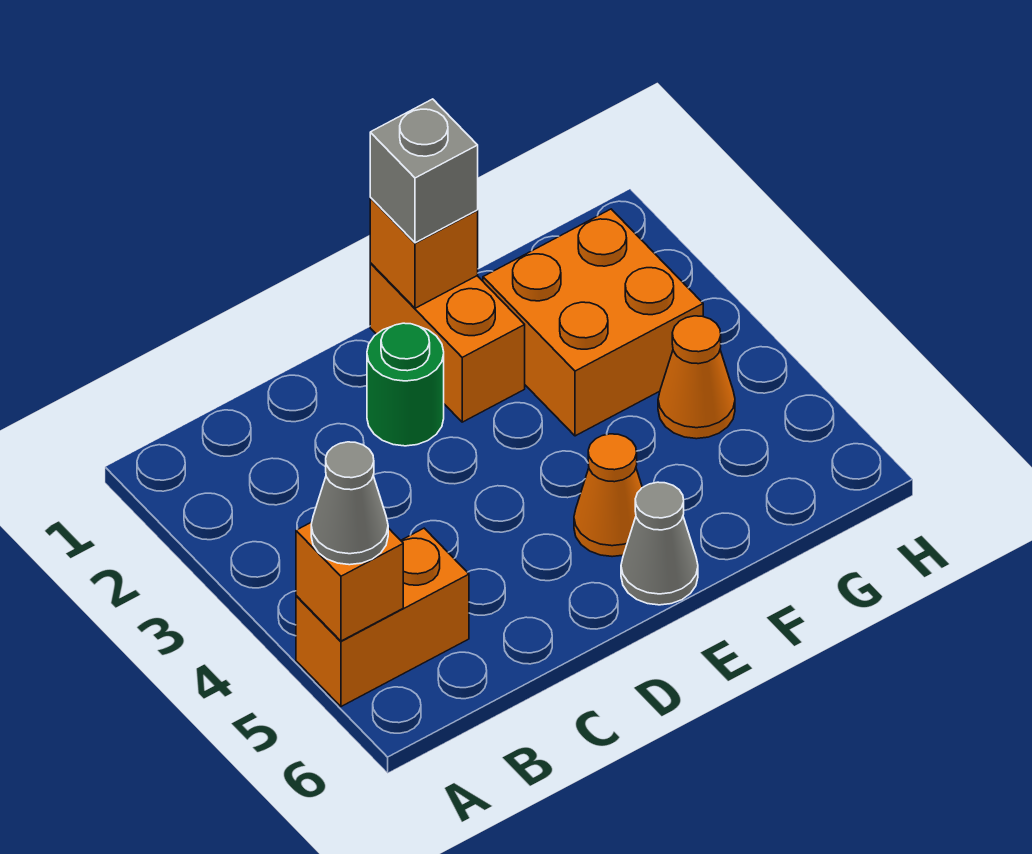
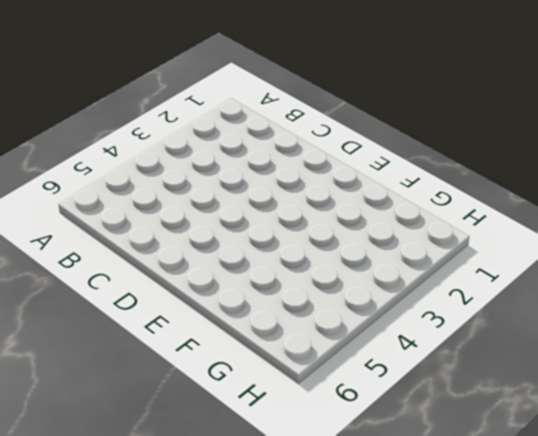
none -> orange brick A5:B5 level 1
none -> green round brick D2 level 1

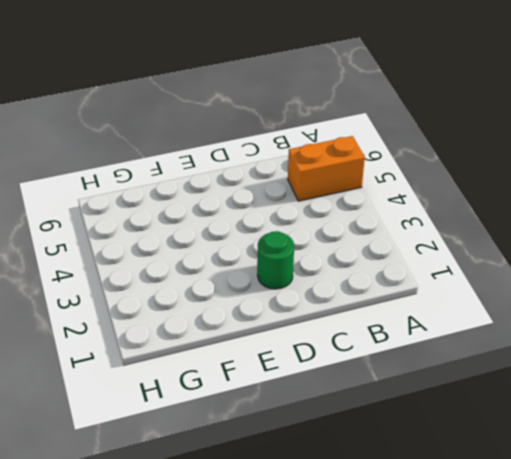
none -> orange brick E1:E2 level 1
none -> orange cone E5 level 1

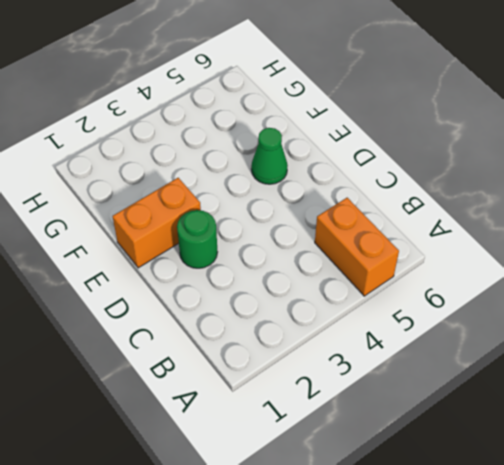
green cone E5 level 1 -> orange cone E5 level 1
none -> grey cone E6 level 1
none -> orange brick F2:G3 level 1

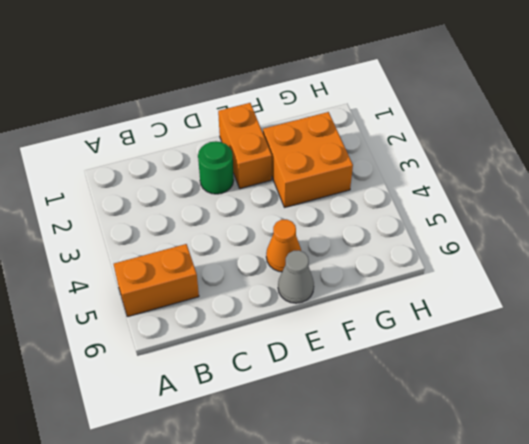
none -> orange cone G4 level 1
none -> orange brick A5 level 2

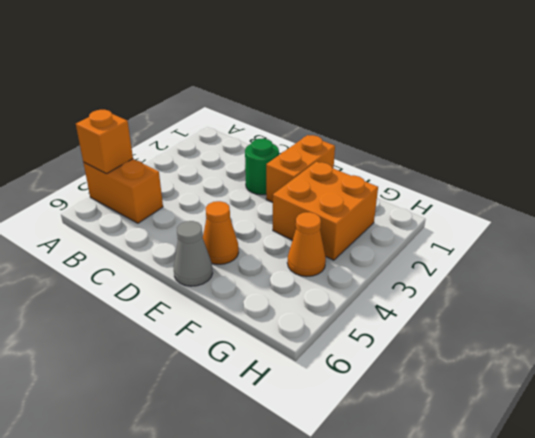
none -> orange brick E1 level 2
none -> grey cone A5 level 3

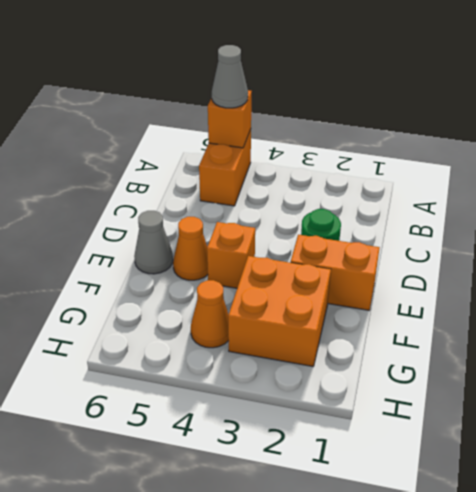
orange brick E4 level 1 -> orange brick E1 level 2
none -> grey brick E1 level 3

